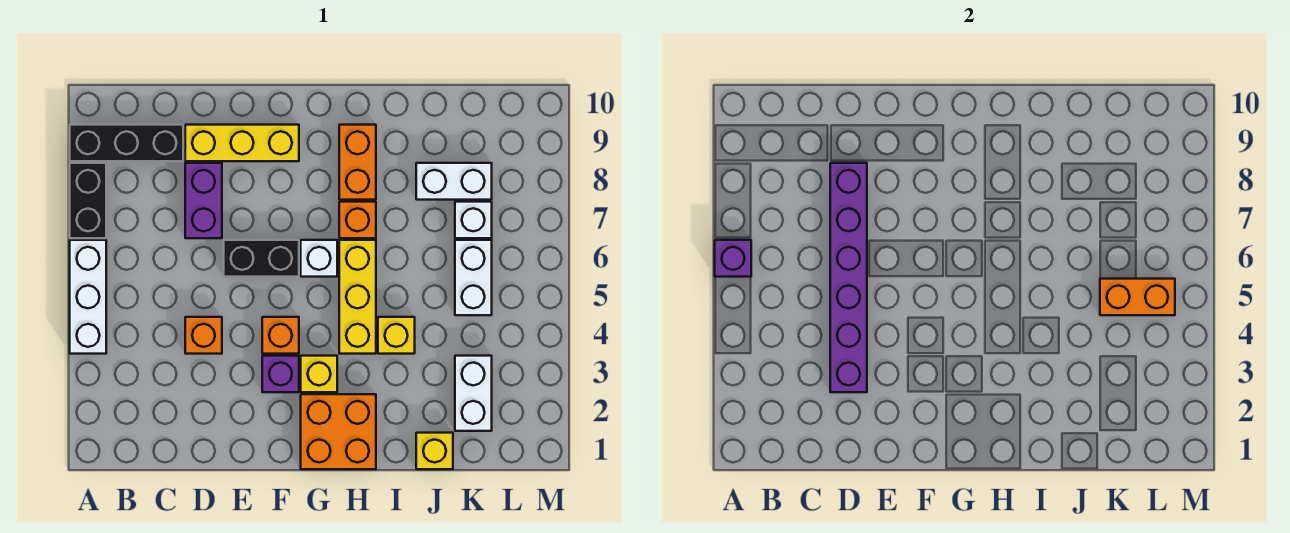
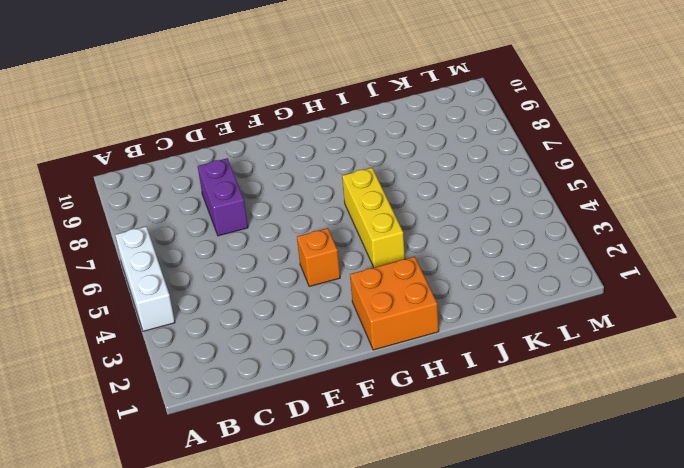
none -> black brick A7:A8 level 1
none -> black brick A9:C9 level 1
none -> orange brick D4 level 1

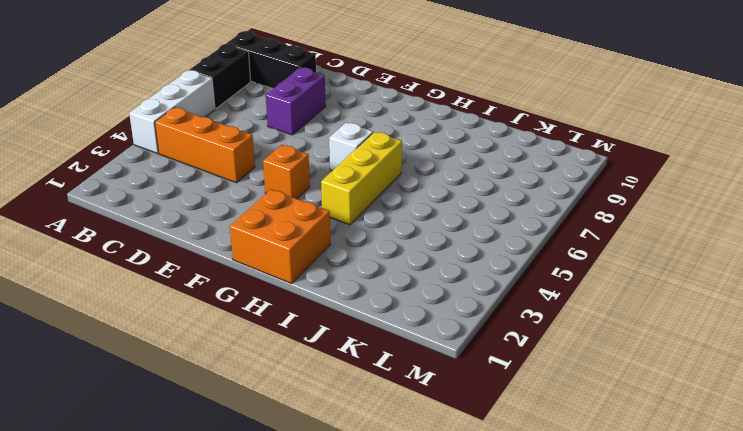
orange brick B4:D4 level 1 -> orange brick D4 level 1
none -> yellow brick D9:F9 level 1
none -> black brick E6:F6 level 1
none -> purple brick F3 level 1

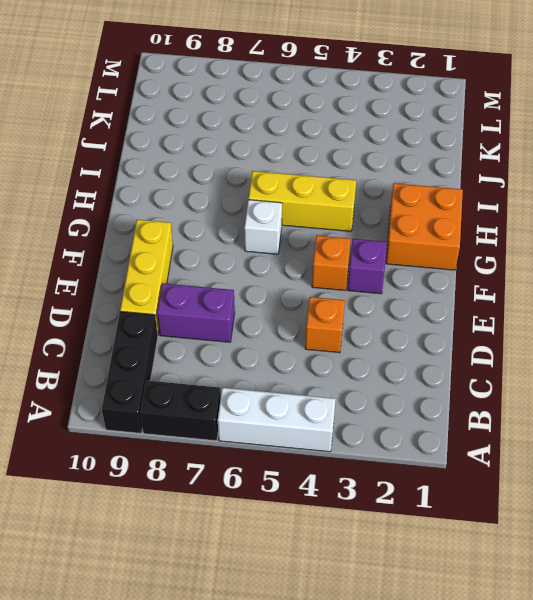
none -> black brick E6:F6 level 1
none -> yellow brick G3 level 1
none -> orange brick H7 level 1

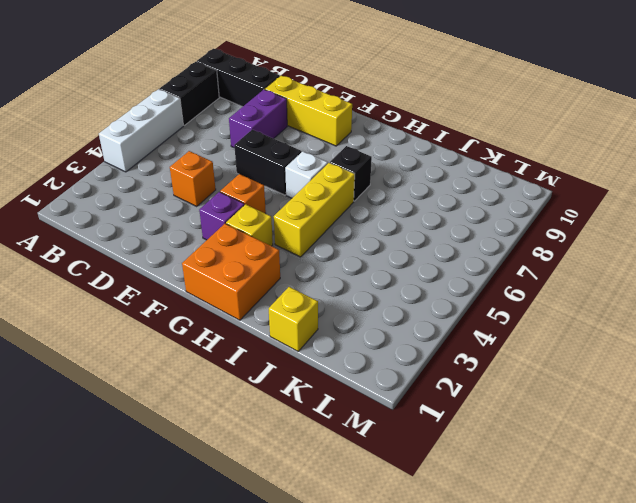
black brick H7 level 1 -> orange brick H7 level 1
none -> orange brick H8:H9 level 1
none -> yellow brick I4 level 1
none -> white brick J8:K8 level 1

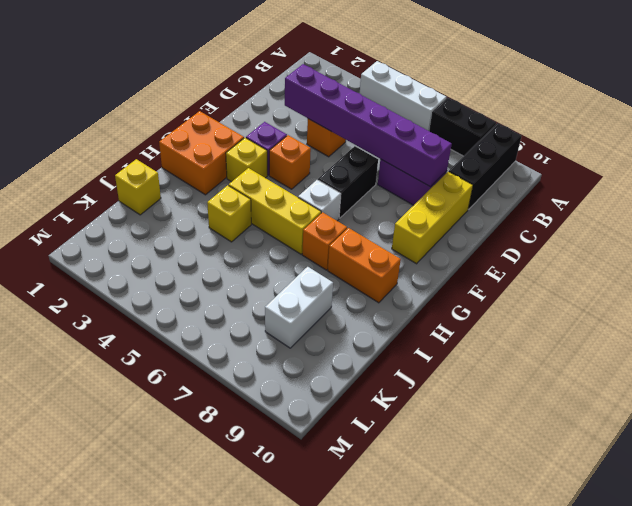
none -> white brick K2:K3 level 1
none -> white brick K5:K6 level 1
none -> white brick K7 level 1

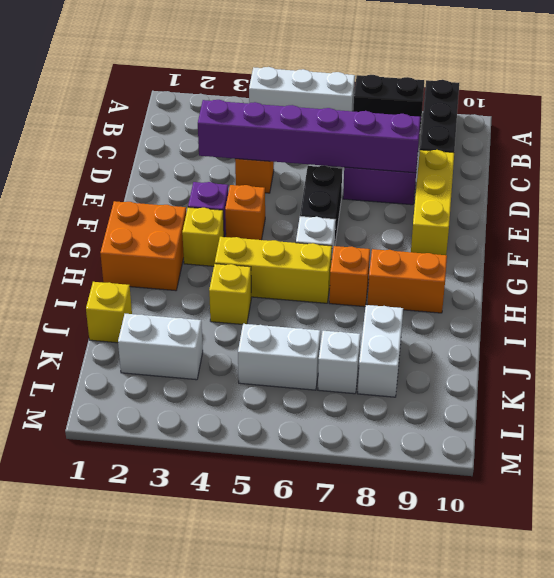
none -> purple brick A6 level 2
none -> orange brick K5:L5 level 2

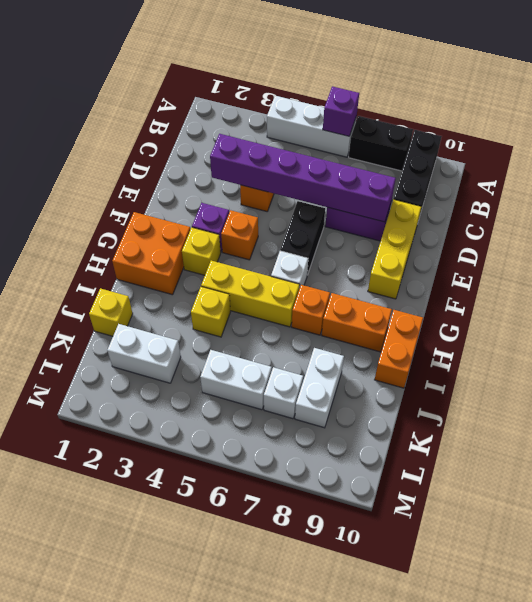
orange brick H10:I10 level 1 -> orange brick K5:L5 level 2

